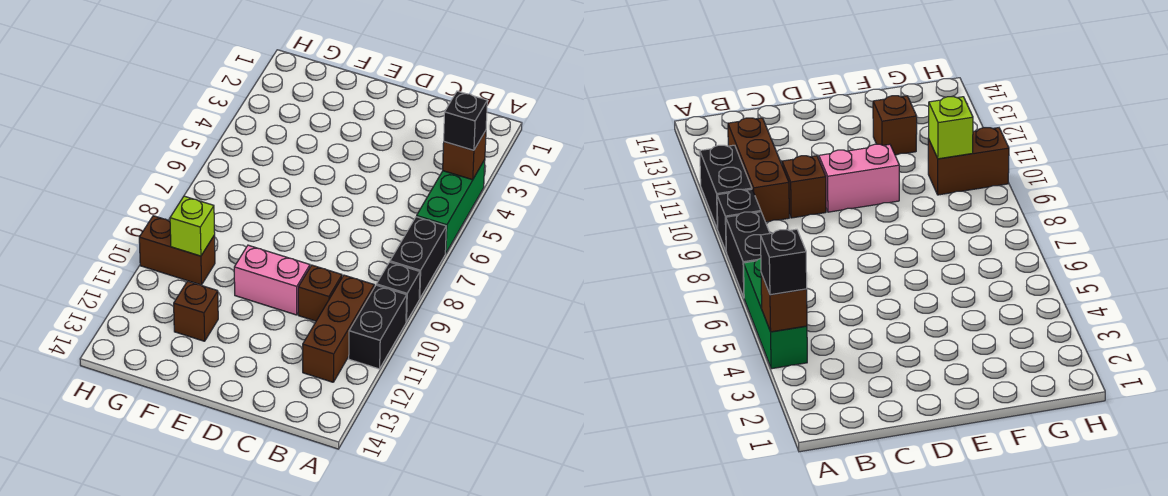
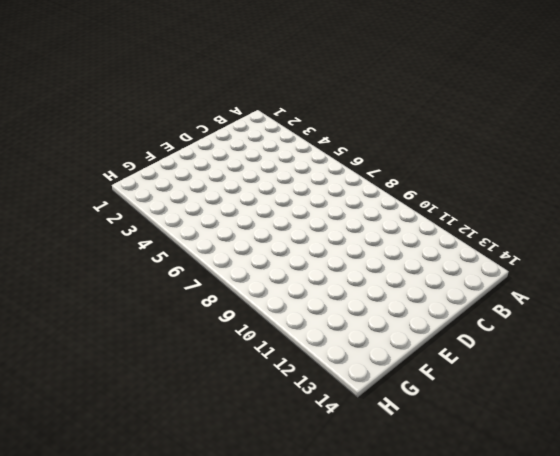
none -> green brick A4:A6 level 1
none -> black brick A7:A8 level 1
none -> black brick A9 level 1

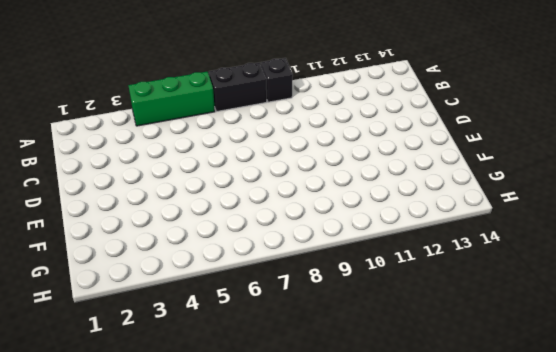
none -> black brick A10:A11 level 1
none -> brown brick B10:B12 level 1
none -> brown brick C10 level 1

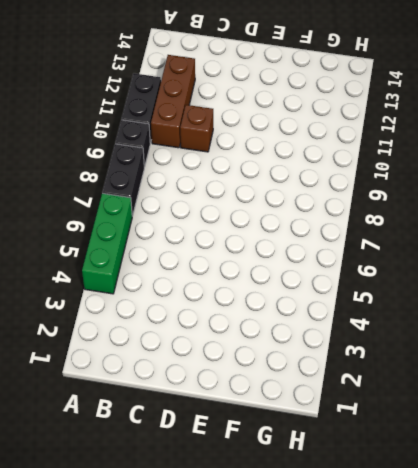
none -> pink brick D10:E10 level 1
none -> brown brick F12 level 1
none -> brown brick G10:H10 level 1

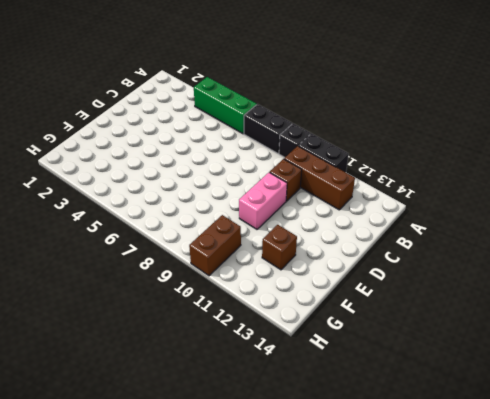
none -> brown brick A4 level 2
none -> lime brick G10 level 2
none -> black brick A4 level 3

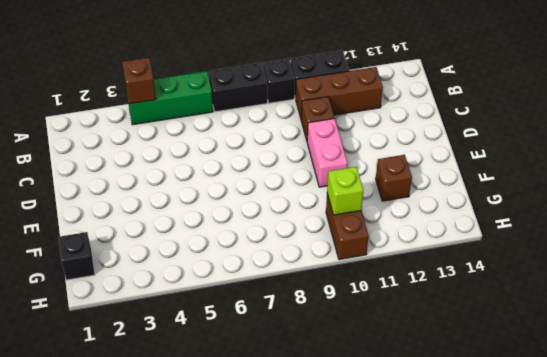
black brick G1 level 1 -> black brick A4 level 3

